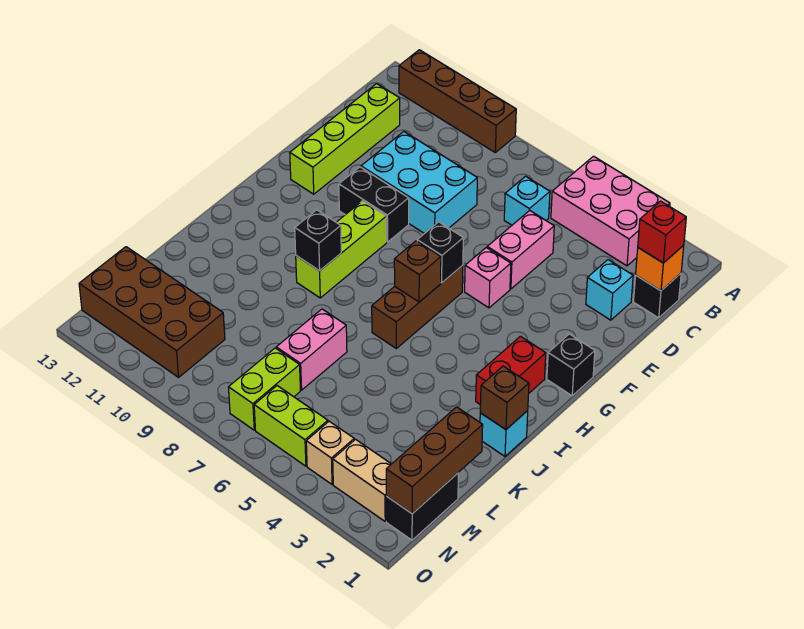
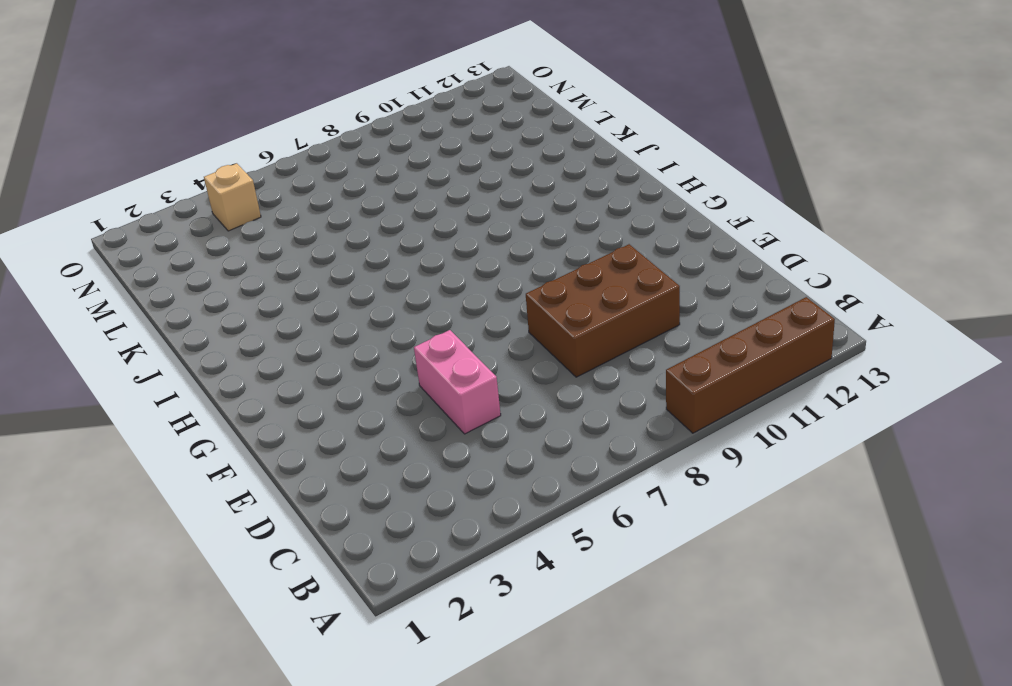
brown brick D8:E10 level 1 -> cyan brick D8:E10 level 1
none -> pink brick A3:B5 level 1
none -> black brick C1 level 1
none -> cyan brick C6 level 1

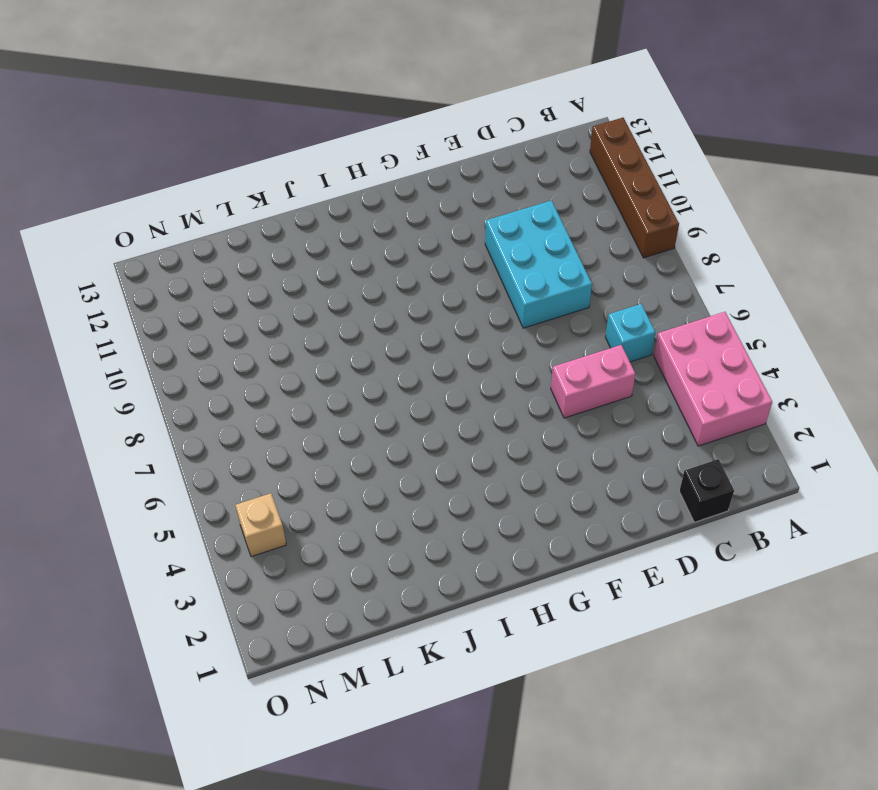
none -> lime brick C12:F12 level 1
none -> cyan brick D2 level 1
none -> pink brick F5 level 1

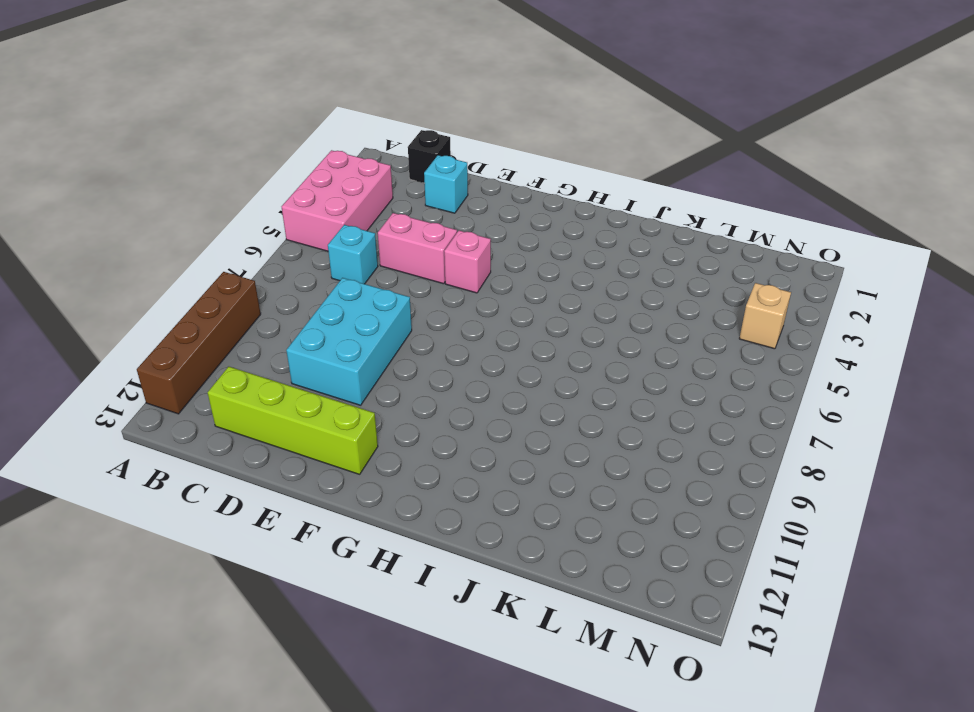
none -> black brick F9:F10 level 1
none -> black brick G1 level 1
none -> brown brick G6:I6 level 1

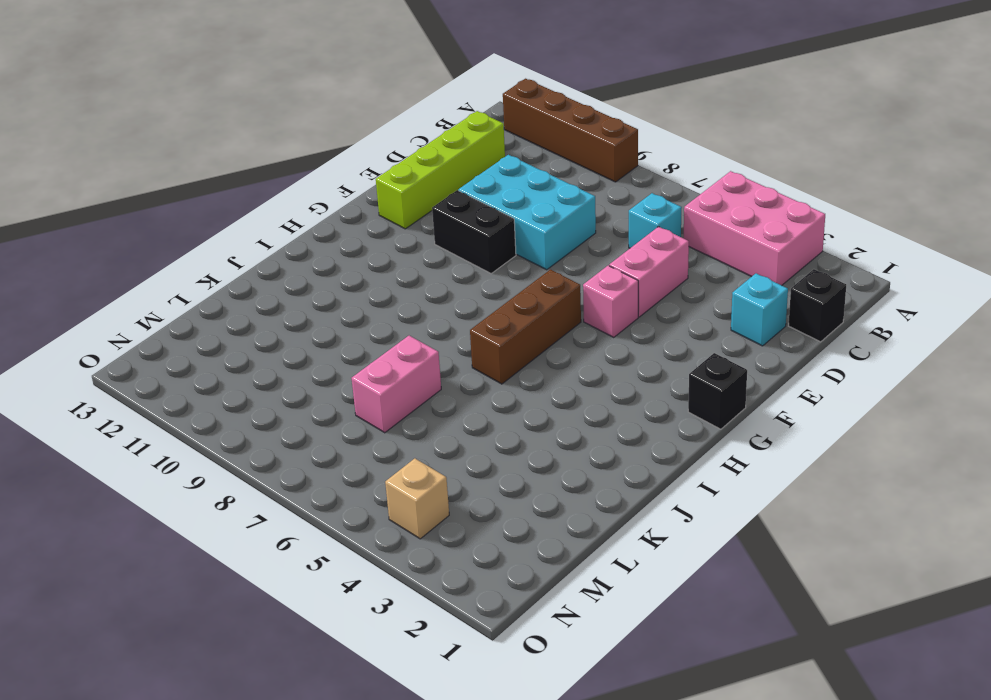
none -> lime brick G9:I9 level 1
none -> red brick H2:I2 level 1
none -> cyan brick J1 level 1

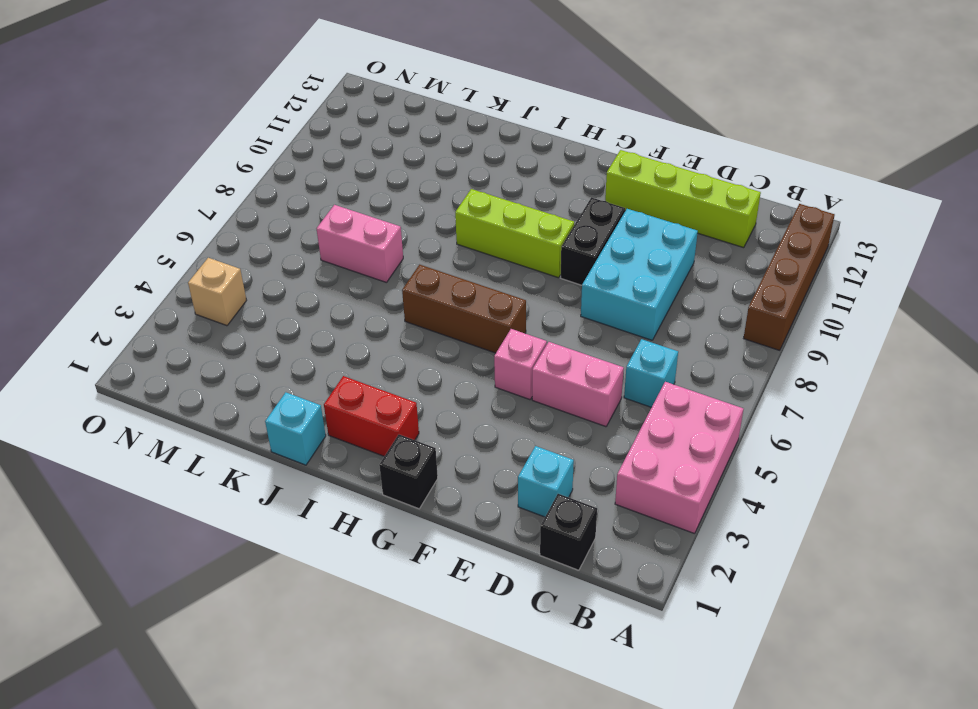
none -> black brick M1:N1 level 1
none -> lime brick M7:N7 level 1
none -> brown brick M10:N13 level 1

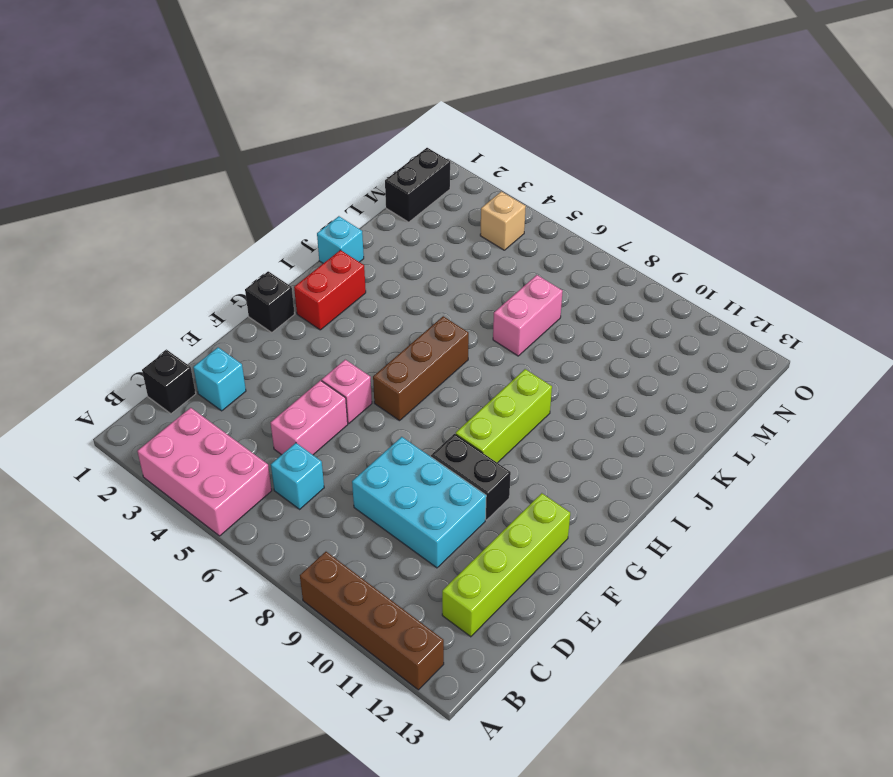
none -> lime brick M7:N7 level 1
none -> brown brick M10:N13 level 1
none -> tan brick N2:N3 level 1

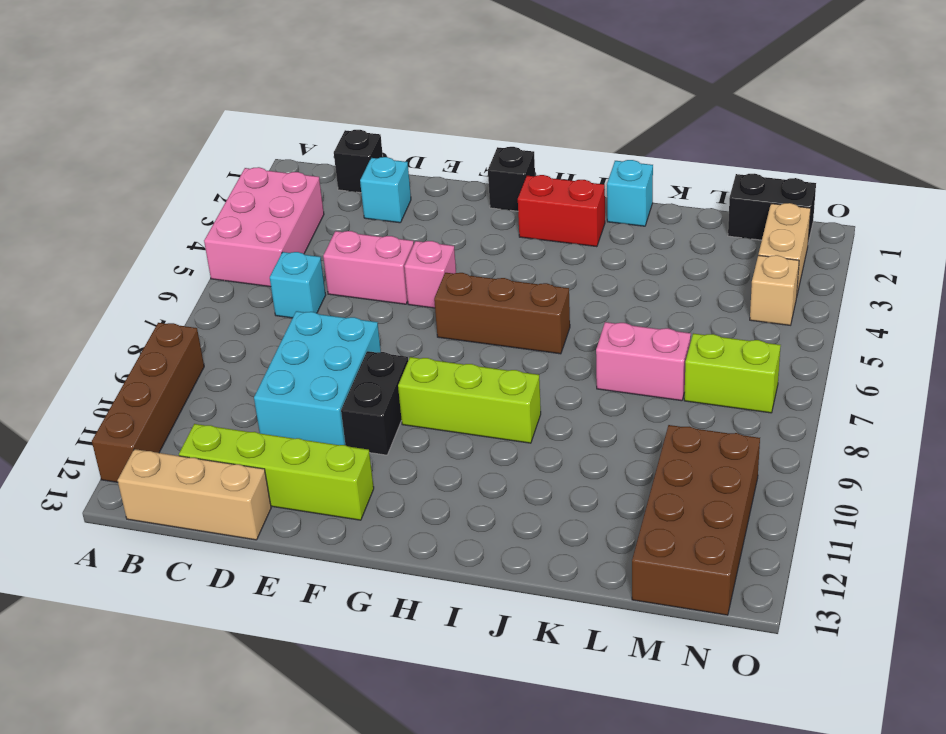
tan brick B13:D13 level 1 -> none
none -> lime brick N5:N6 level 1
none -> orange brick C1 level 2
none -> black brick G6 level 2

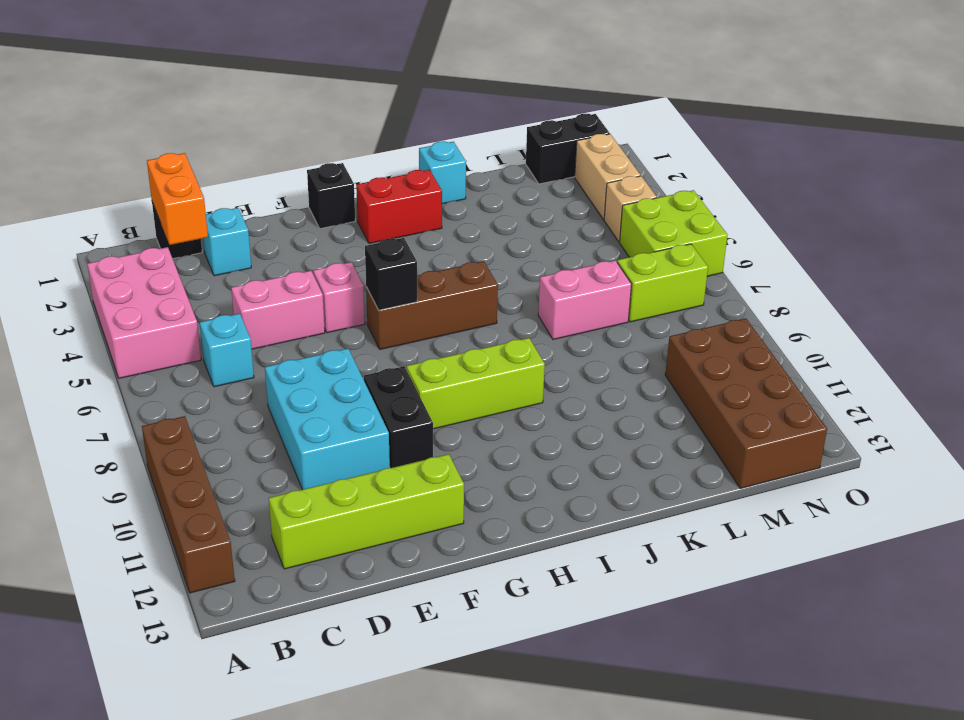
orange brick C1:C2 level 2 -> orange brick C1 level 2
lime brick N5:O6 level 1 -> lime brick N5:N6 level 1
none -> brown brick H6 level 2
none -> black brick I9 level 2
none -> brown brick J1 level 2

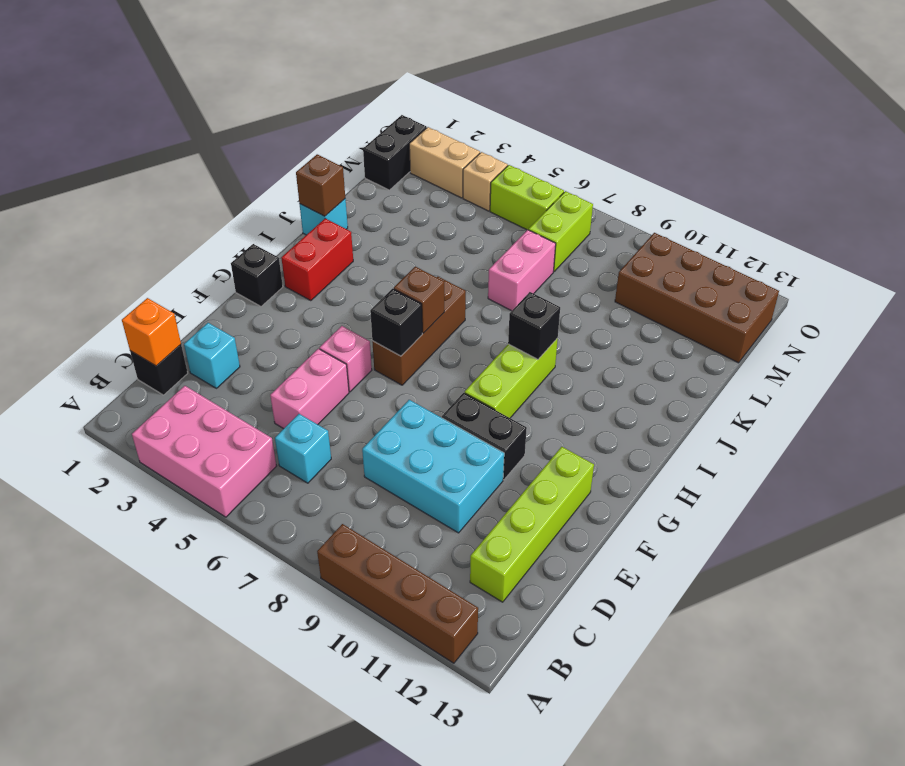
none -> brown brick L1:N1 level 2
none -> red brick C1 level 3

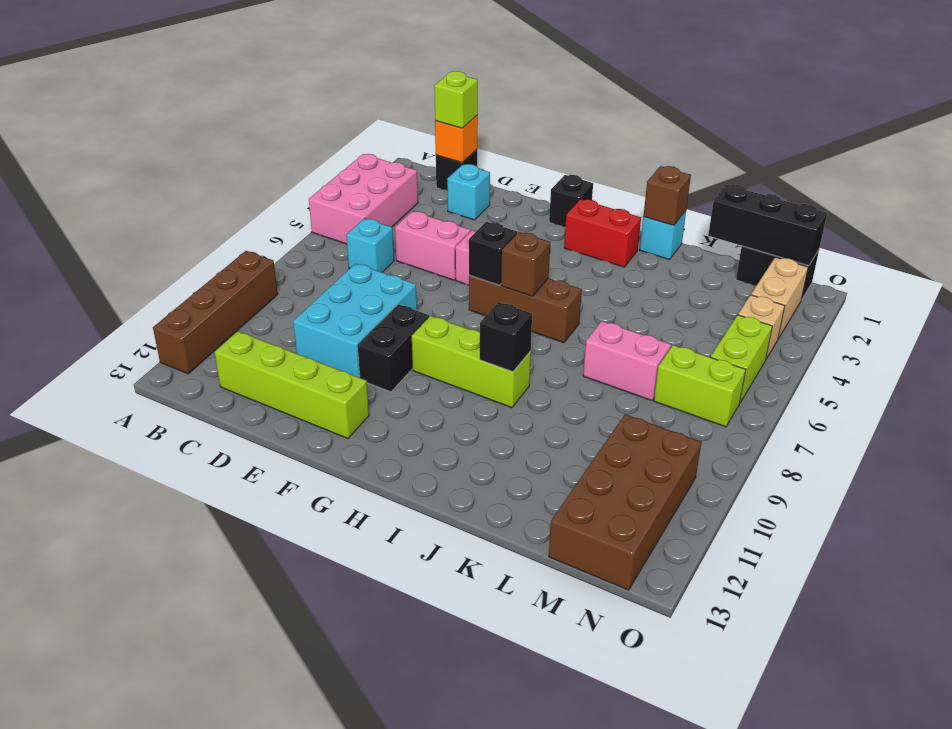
lime brick C1 level 3 -> red brick C1 level 3
black brick L1:N1 level 2 -> brown brick L1:N1 level 2

